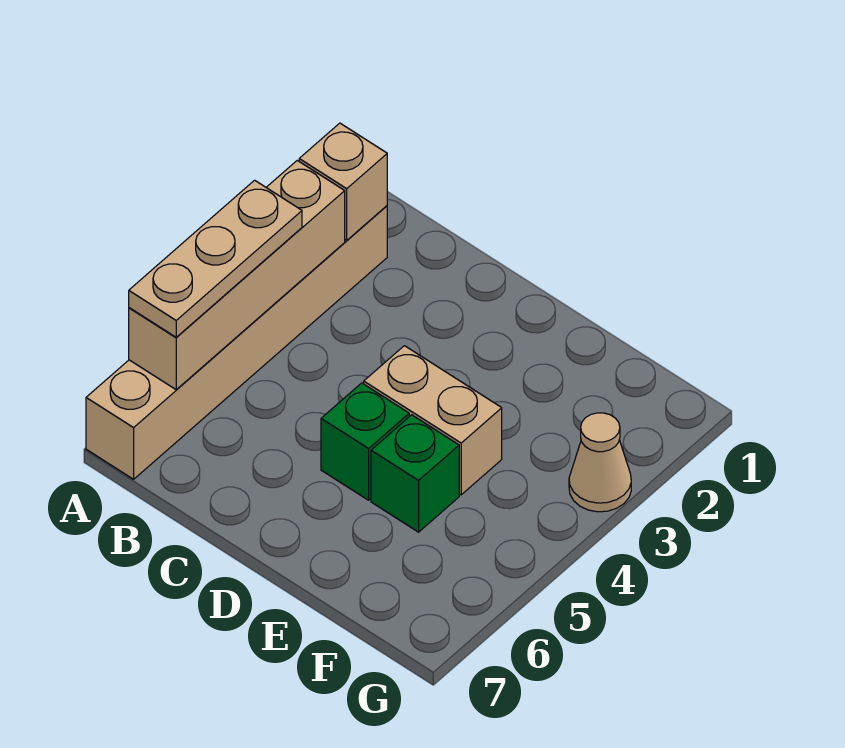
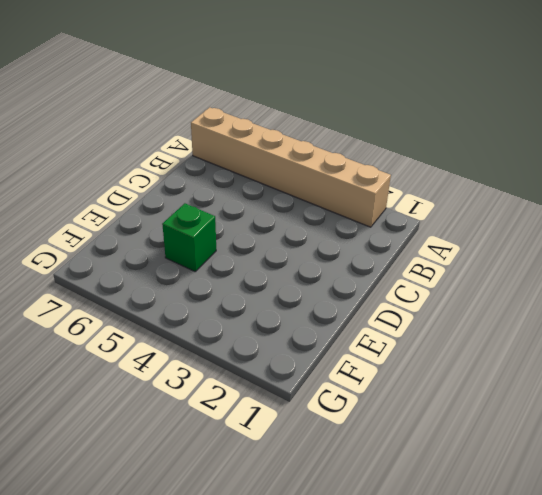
none -> tan brick D4:E4 level 1
none -> green brick D5 level 1

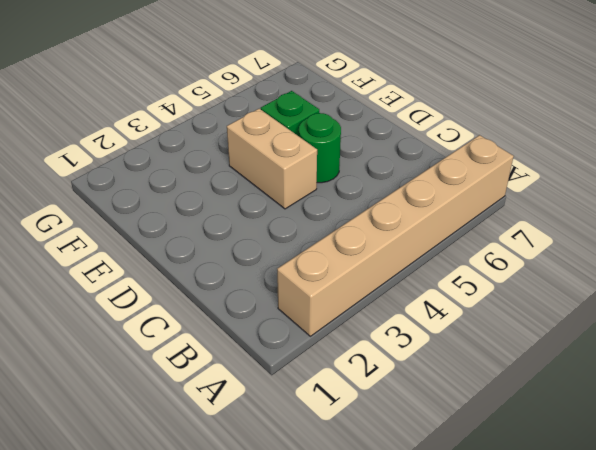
green round brick D5 level 1 -> green brick D5 level 1
none -> tan cone G3 level 1
none -> tan brick A2 level 2

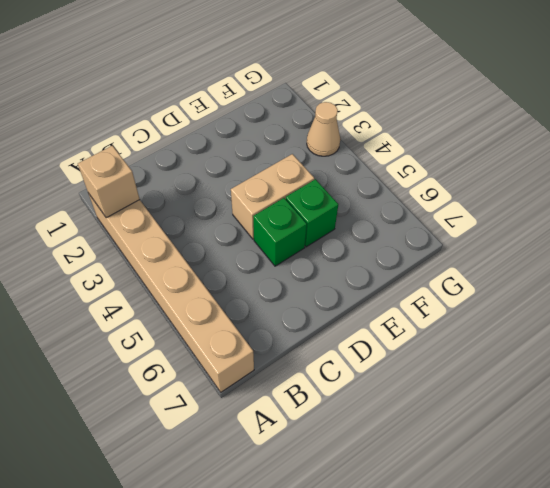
none -> tan brick A3:A6 level 2
none -> tan plate A4:A6 level 3

